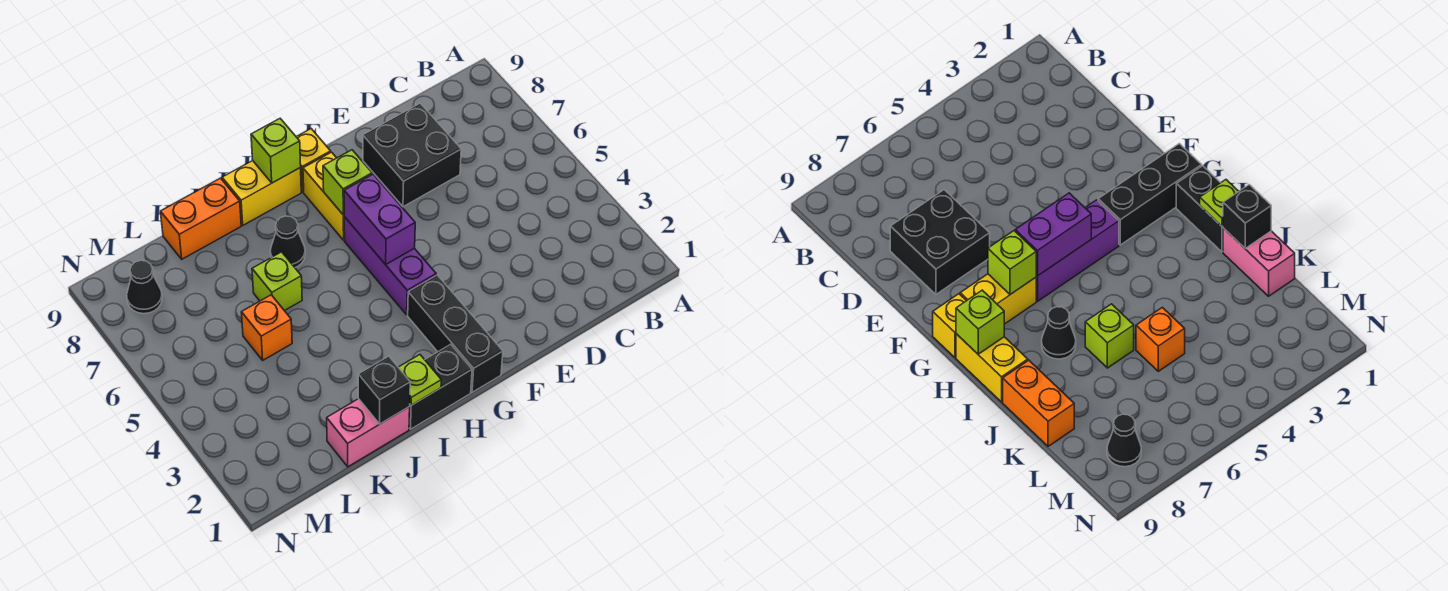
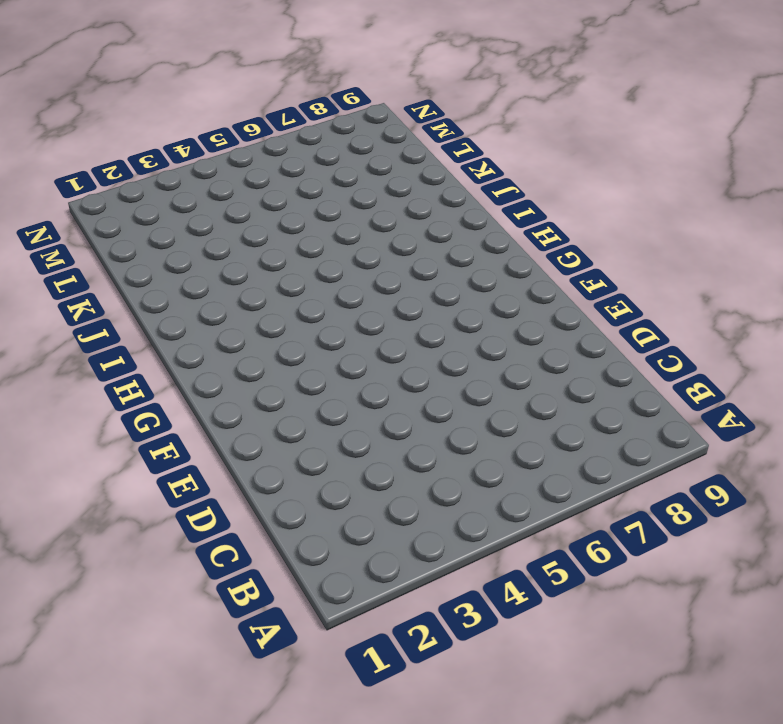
none -> black brick D7:E8 level 1
none -> black brick G1:G3 level 1
none -> purple brick G4:G6 level 1

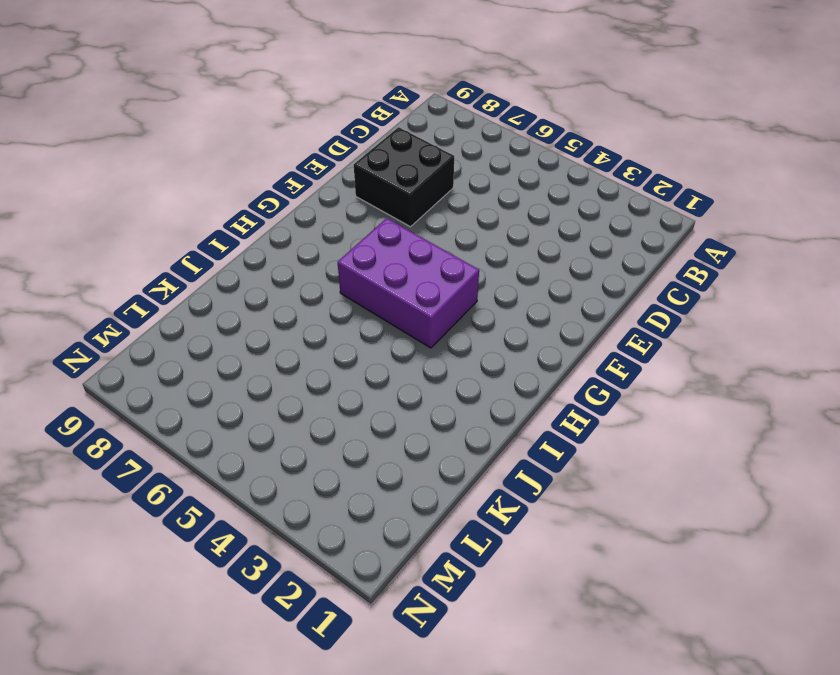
purple brick G4:H6 level 1 -> purple brick G4:G6 level 1
none -> black brick G1:G3 level 1
none -> yellow brick G7:G8 level 1
none -> yellow brick G9 level 1

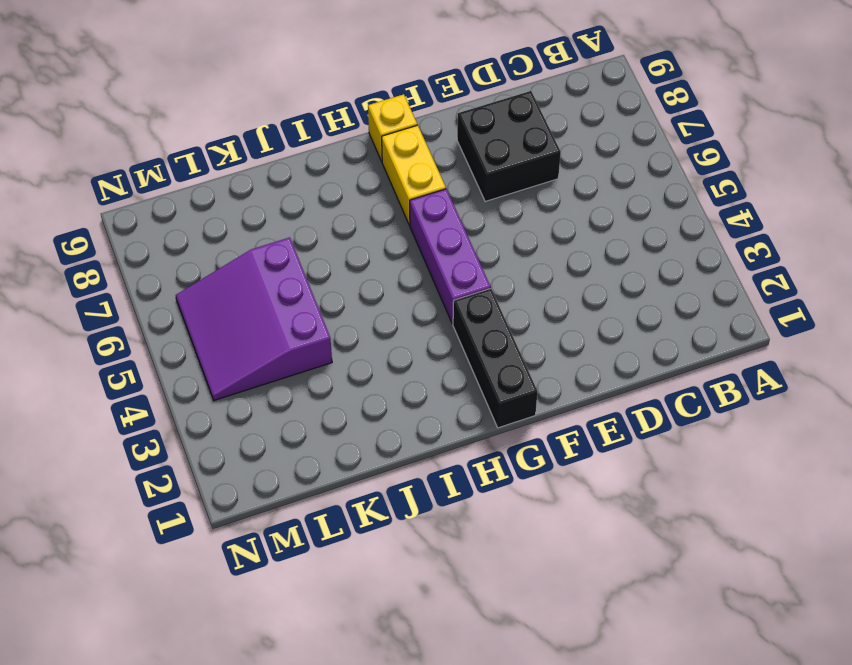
purple slope K4:M6 level 1 top K -> orange brick K5 level 1
none -> black brick H1:I1 level 1
none -> yellow brick H9:I9 level 1
none -> black cone I7 level 1

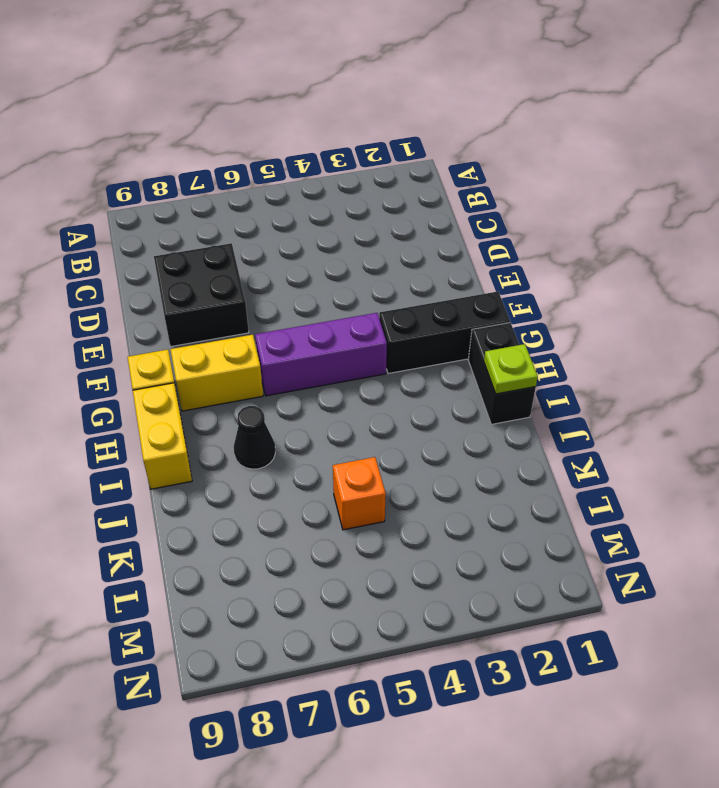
none -> pink brick J1:K1 level 1
none -> lime brick J6 level 1
none -> orange brick J9:K9 level 1

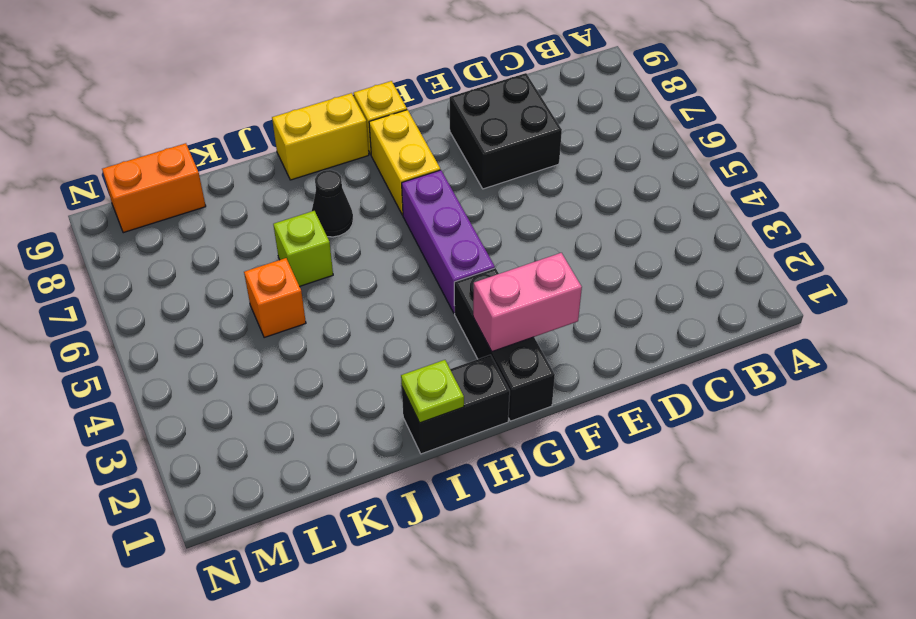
pink brick F2:G2 level 2 -> pink brick J1:K1 level 1
orange brick L9:M9 level 1 -> orange brick J9:K9 level 1
none -> black cone M8 level 1
none -> purple brick G5:G6 level 2
none -> lime brick G7 level 2

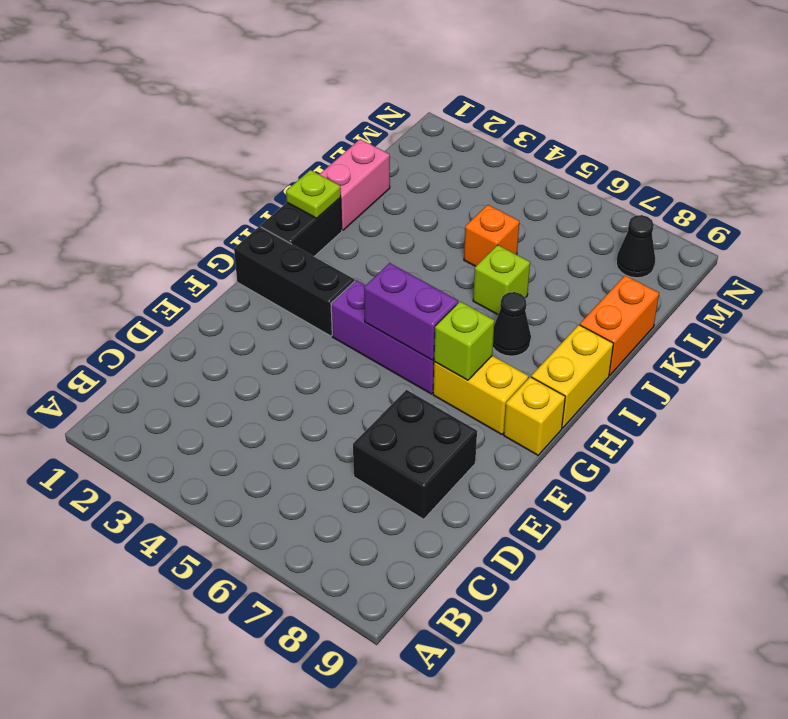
none -> lime brick H9 level 2
none -> black brick J1 level 2

